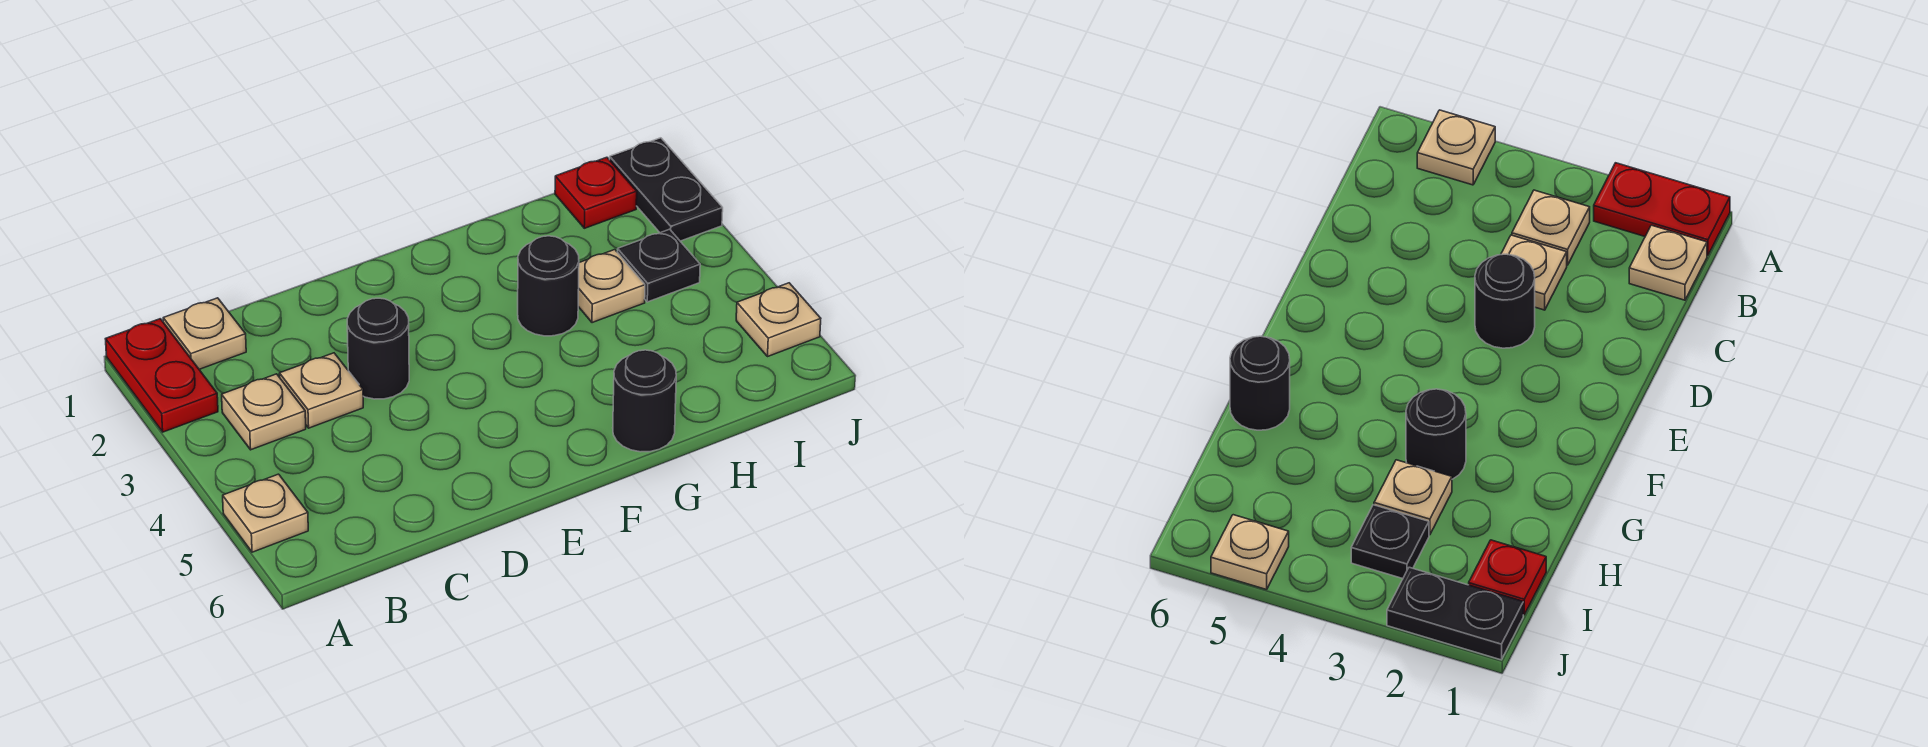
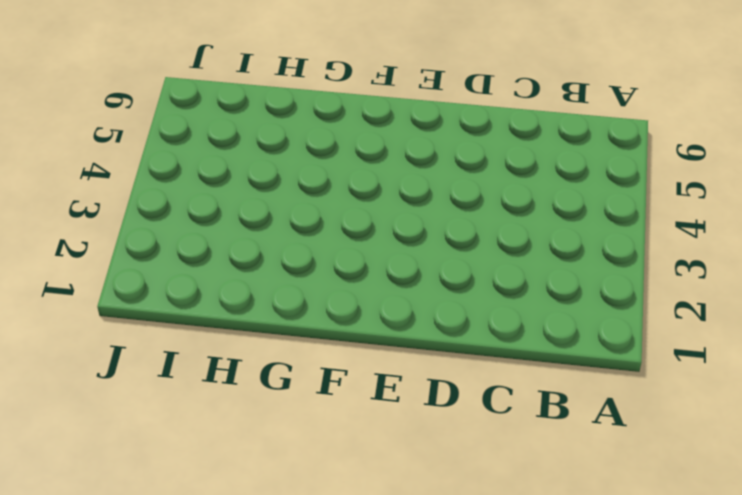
none -> red plate A1:A2 level 1
none -> tan plate A5 level 1
none -> tan plate B1 level 1

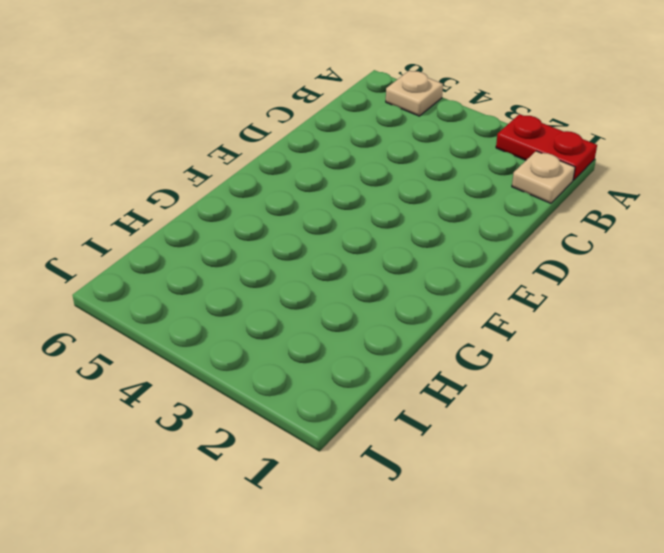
none -> tan plate B3 level 1
none -> tan plate C3 level 1
none -> black round brick D3 level 1

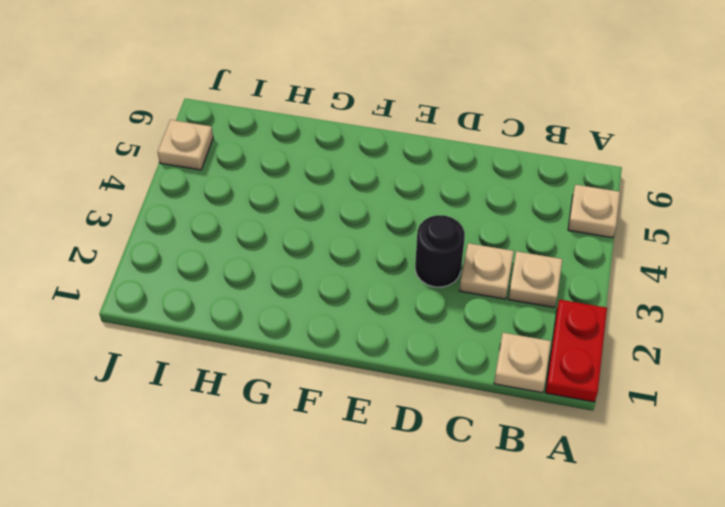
none -> black round brick G3 level 1
none -> black round brick G6 level 1
none -> tan plate H3 level 1

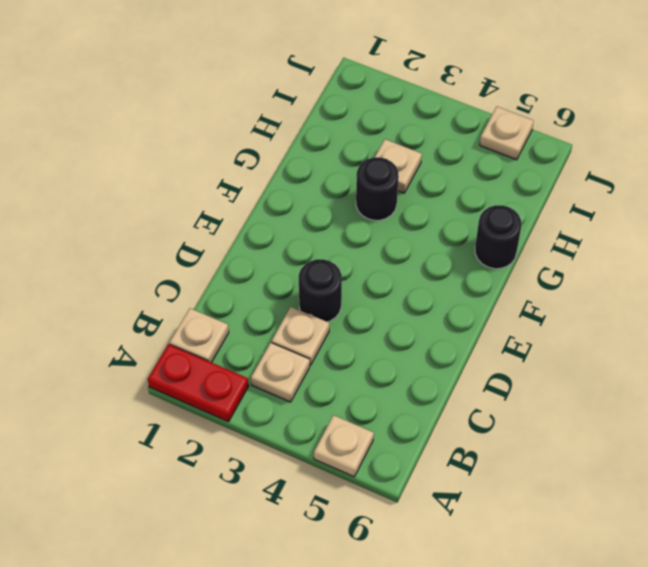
none -> red plate I1 level 1
none -> black plate I3 level 1
none -> black plate J1:J2 level 1

